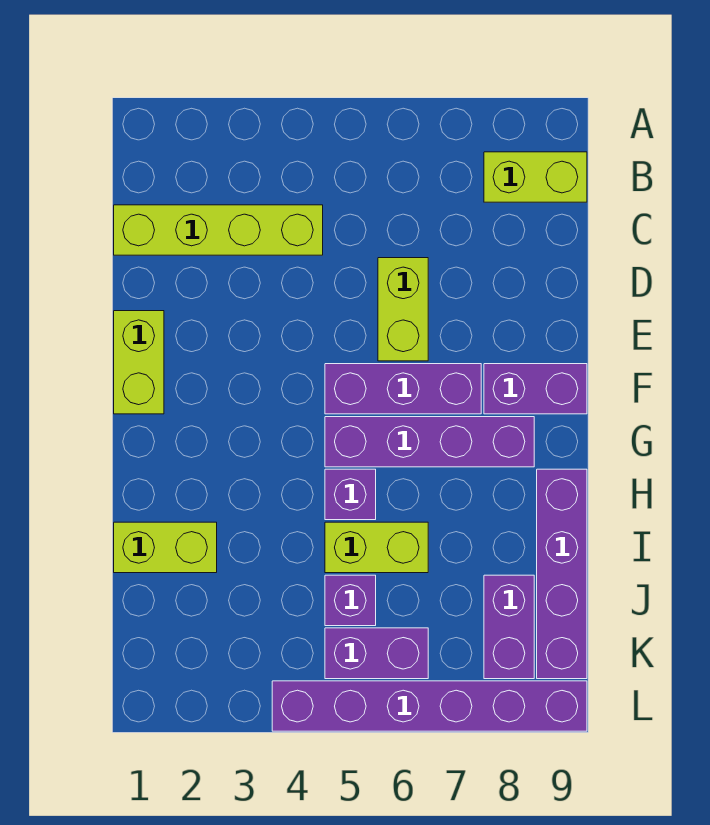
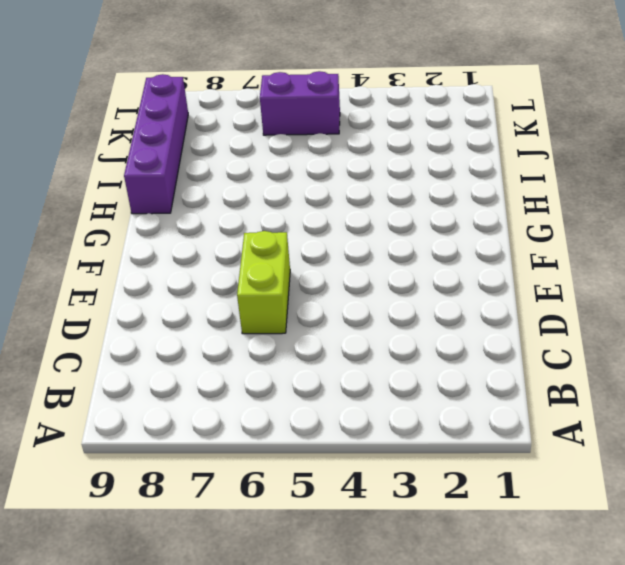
none -> lime brick B8:B9 level 1
none -> lime brick C1:C4 level 1
none -> lime brick E1:F1 level 1

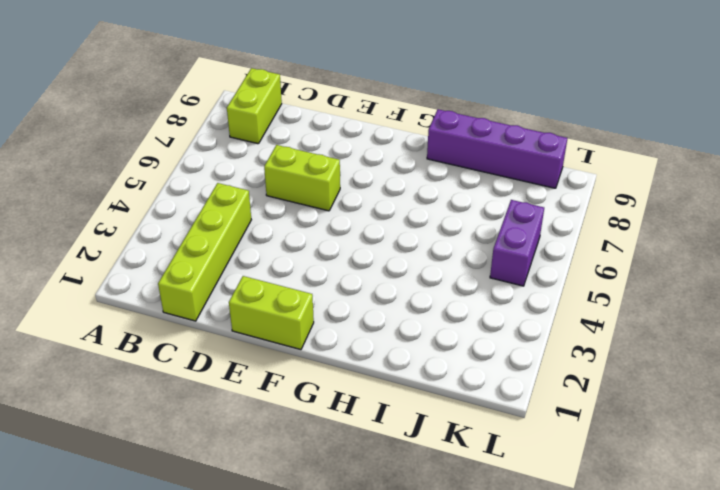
none -> purple brick F5:F7 level 1
none -> purple brick F8:F9 level 1
none -> purple brick G5:G8 level 1

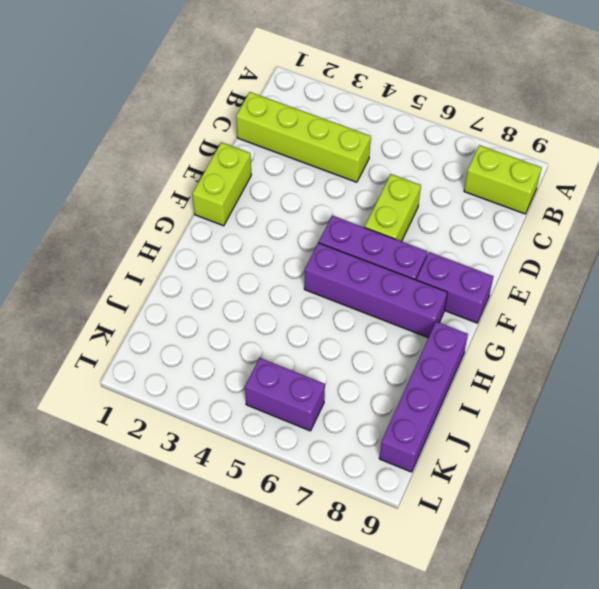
none -> purple brick H5 level 1
none -> lime brick I1:I2 level 1
none -> lime brick I5:I6 level 1

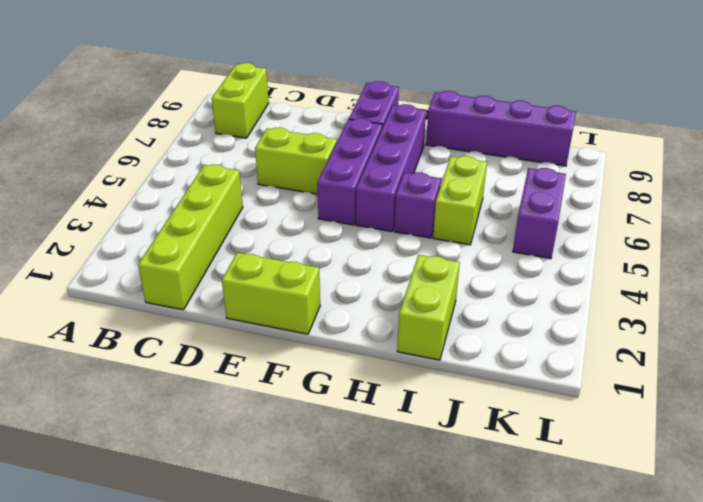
none -> purple brick J5 level 1
none -> purple brick J8:K8 level 1
none -> purple brick L4:L9 level 1

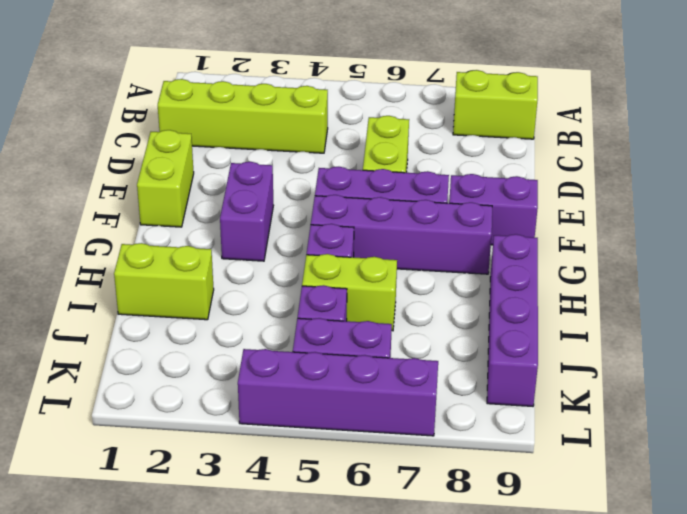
purple brick F3:G3 level 1 -> purple brick J8:K8 level 1
purple brick L4:L7 level 1 -> purple brick L4:L9 level 1

